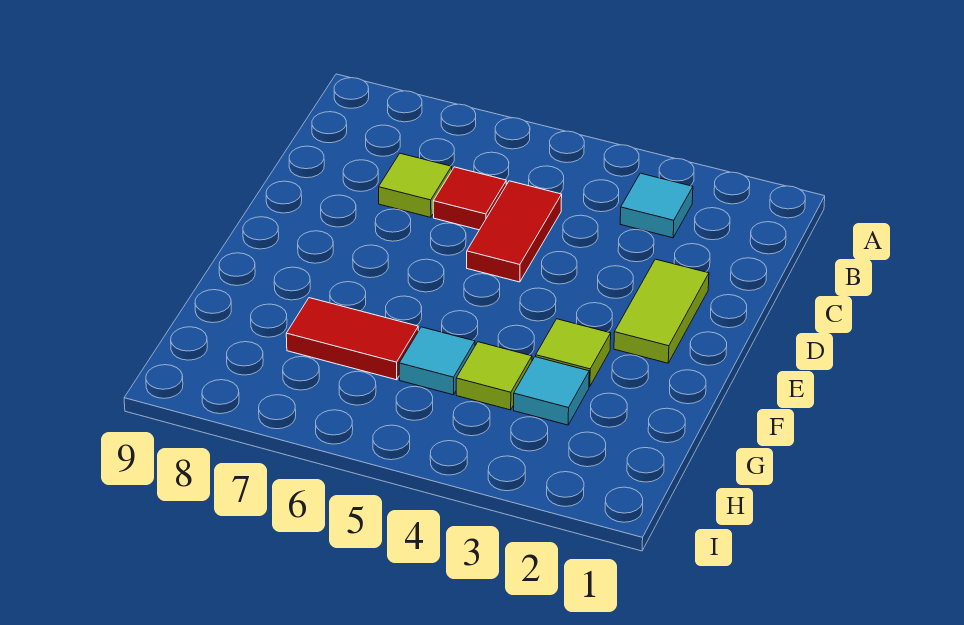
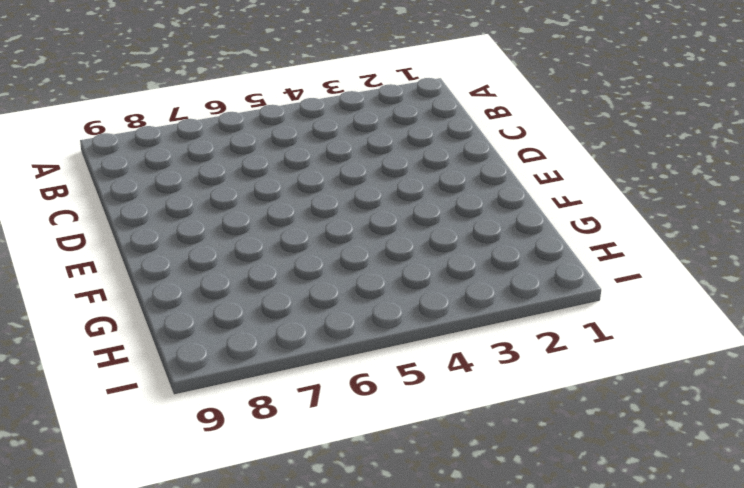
none -> cyan tile B3 level 1
none -> red tile C5:D5 level 1

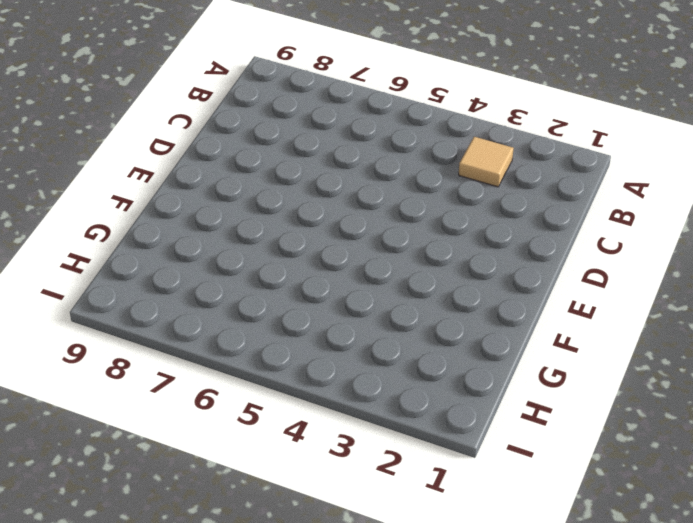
tan tile B3 level 1 -> cyan tile B3 level 1
none -> red tile C5:D5 level 1
none -> red tile C6 level 1

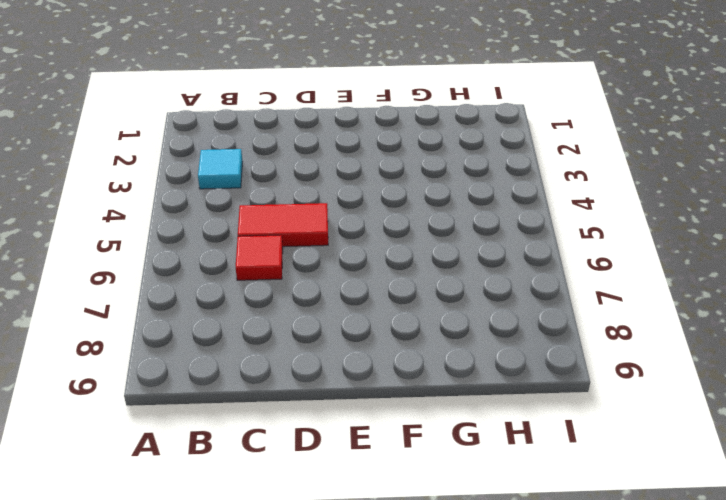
none -> lime tile C7 level 1
none -> lime tile D2:E2 level 1

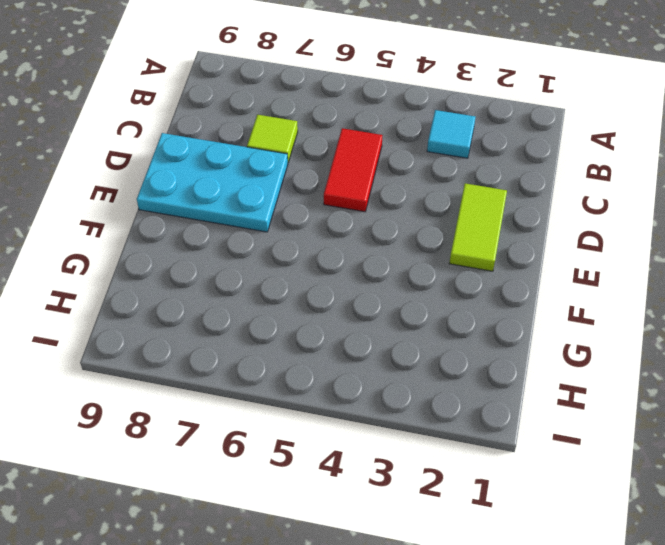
cyan plate D7:E9 level 1 -> none
none -> red tile C6 level 1
none -> lime tile F3 level 1

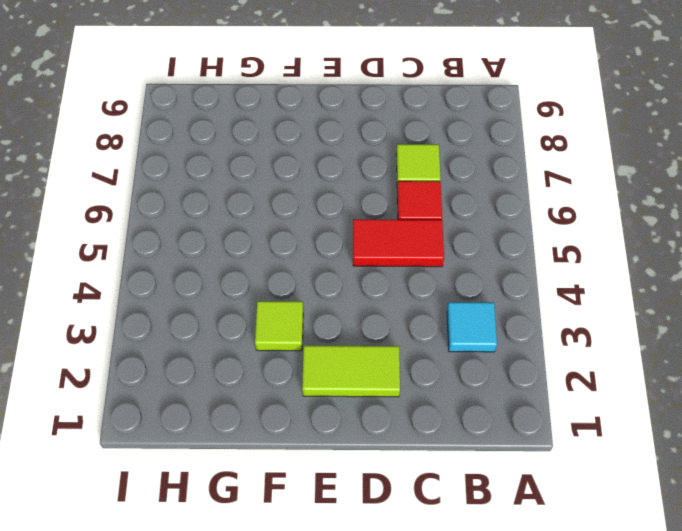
none -> cyan tile G3 level 1
none -> lime tile G4 level 1

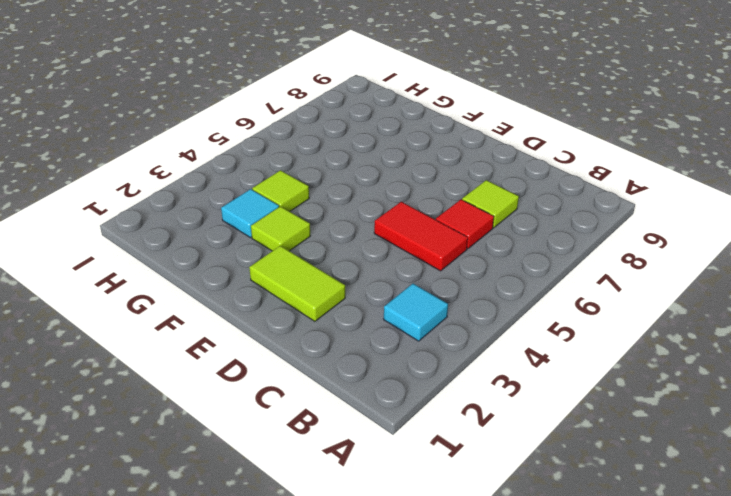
none -> cyan tile G5 level 1
none -> red tile G6:G7 level 1

